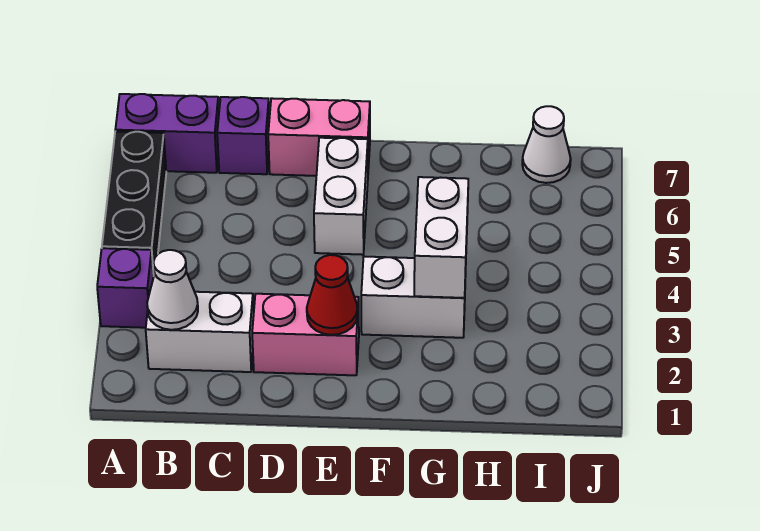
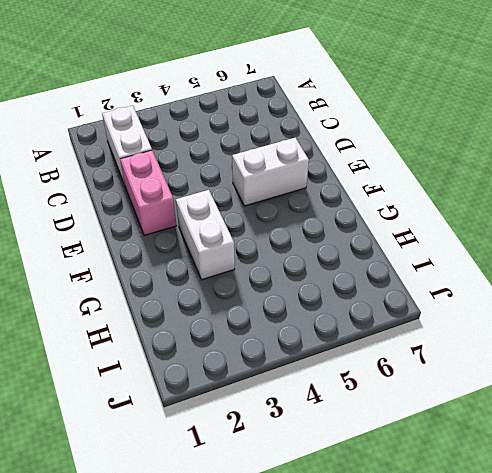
none -> purple brick A3 level 1
none -> black brick A4:A6 level 1
none -> purple brick A7:B7 level 1

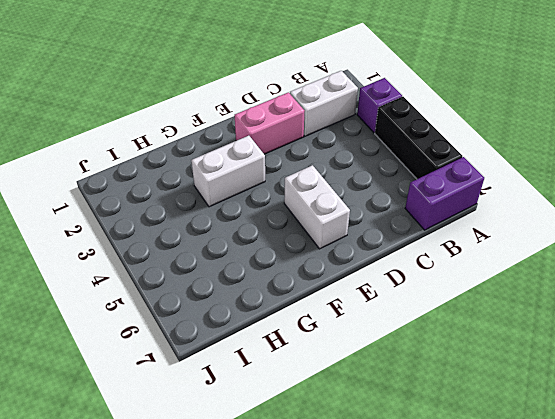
none -> purple brick C7 level 1
none -> pink brick D7:E7 level 1
none -> white cone I7 level 1

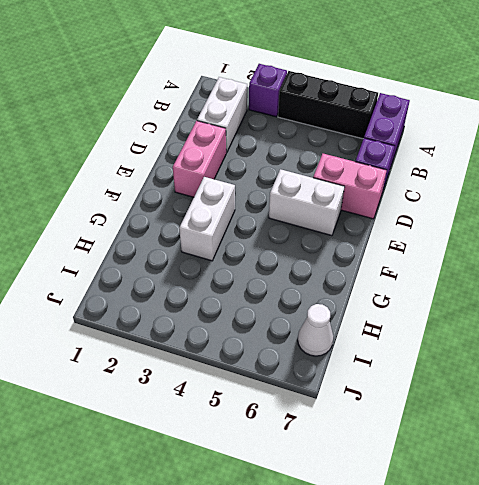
pink brick D6:D7 level 1 -> pink brick D7:E7 level 1
none -> white cone B2 level 2
none -> red cone E2 level 2
none -> white brick G3:G4 level 2

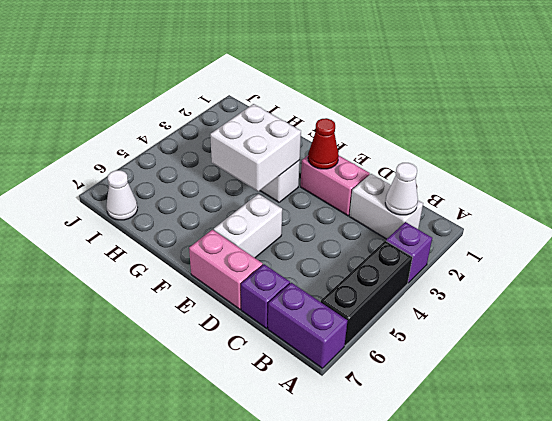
white brick F3:G4 level 2 -> white brick G3:G4 level 2

